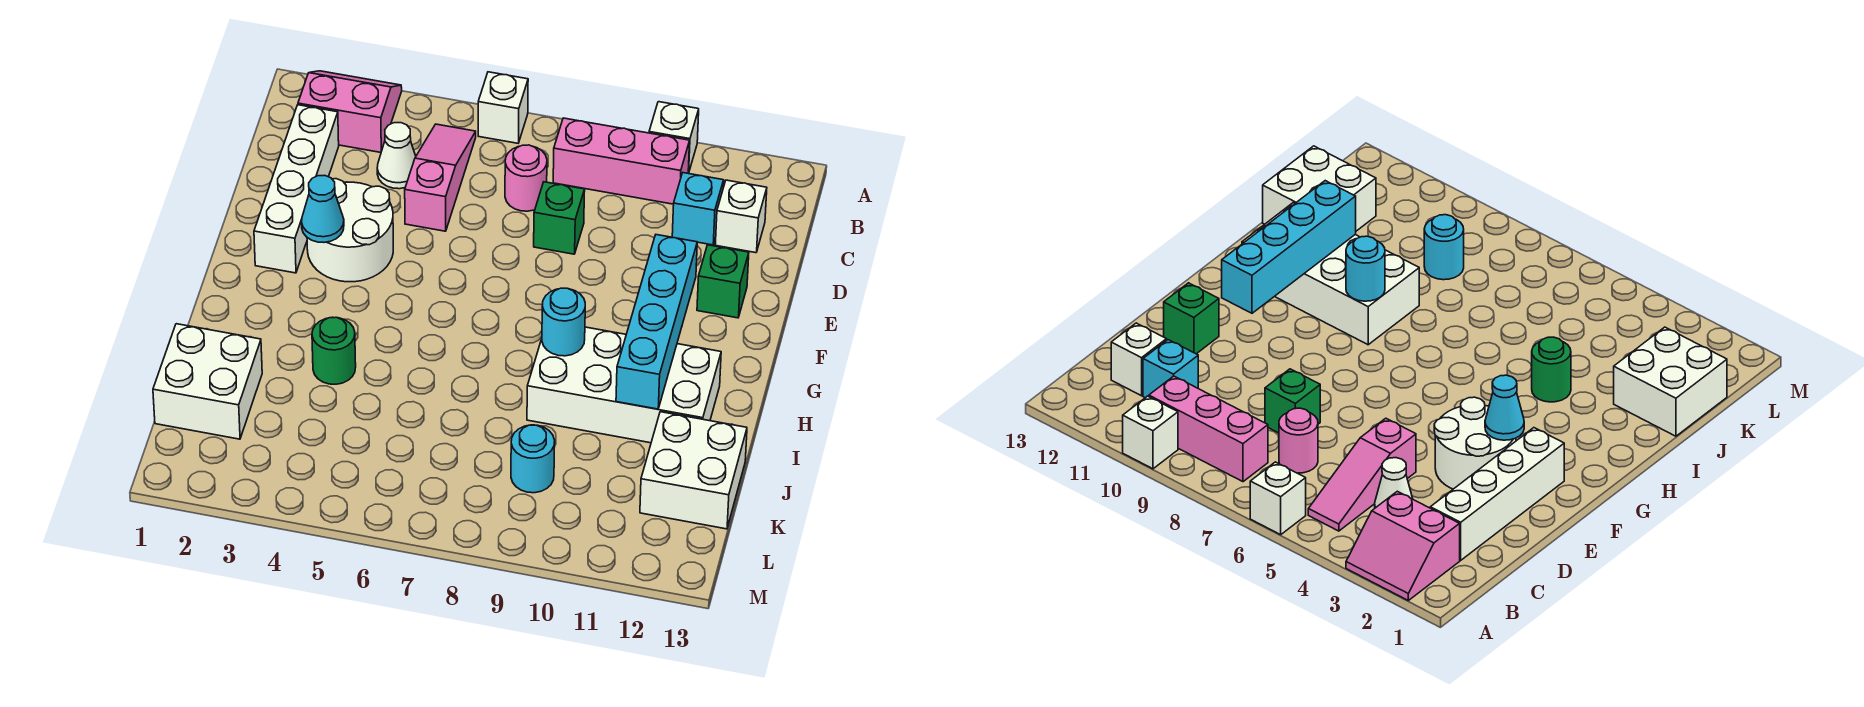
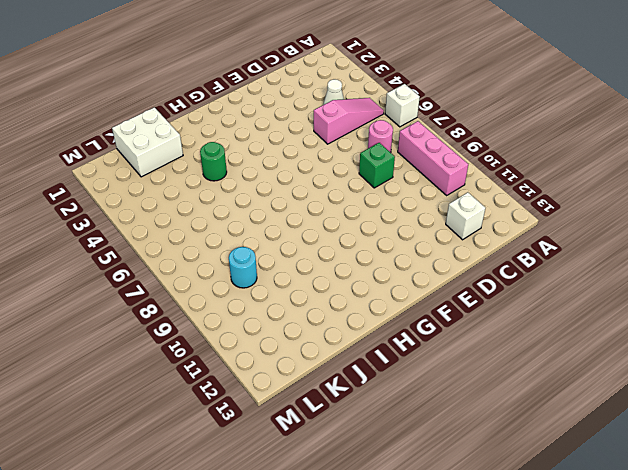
none -> pink slope A2:B3 level 1 top B
none -> white brick A10 level 1
none -> white brick C2:F2 level 1

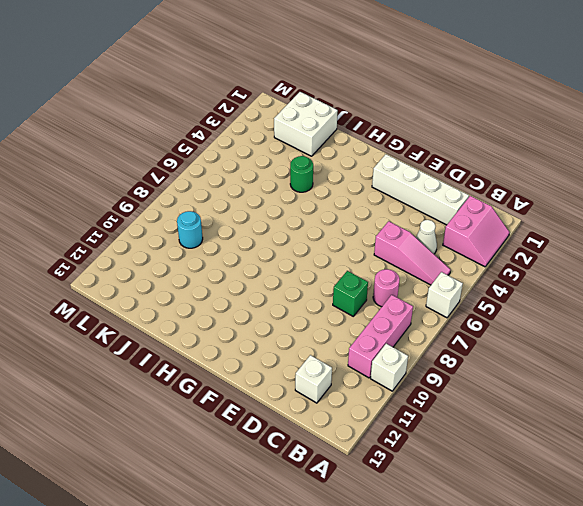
none -> cyan brick C11 level 1
none -> white round brick E3:F4 level 1
none -> green brick E12 level 1

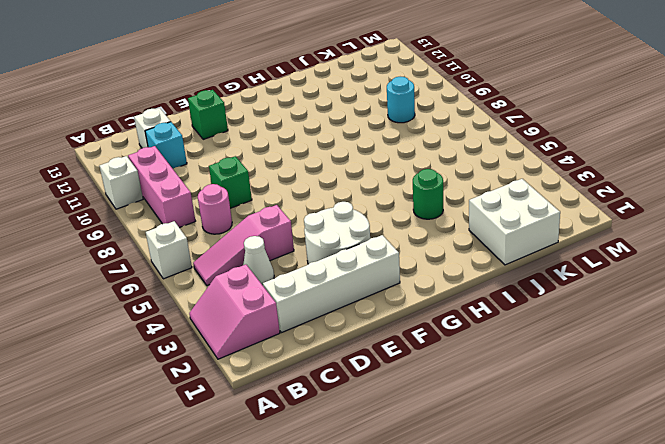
none -> white brick H9:I12 level 1
none -> white brick J12:K13 level 1
none -> cyan cone F3 level 2

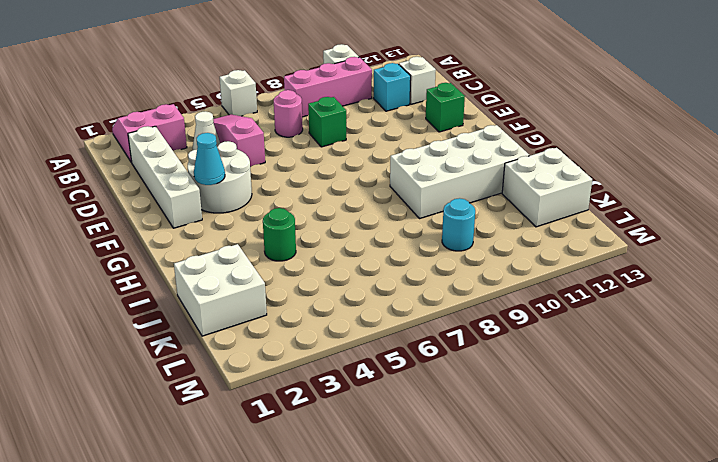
none -> cyan brick F11:I11 level 2
none -> cyan round brick H9 level 2

